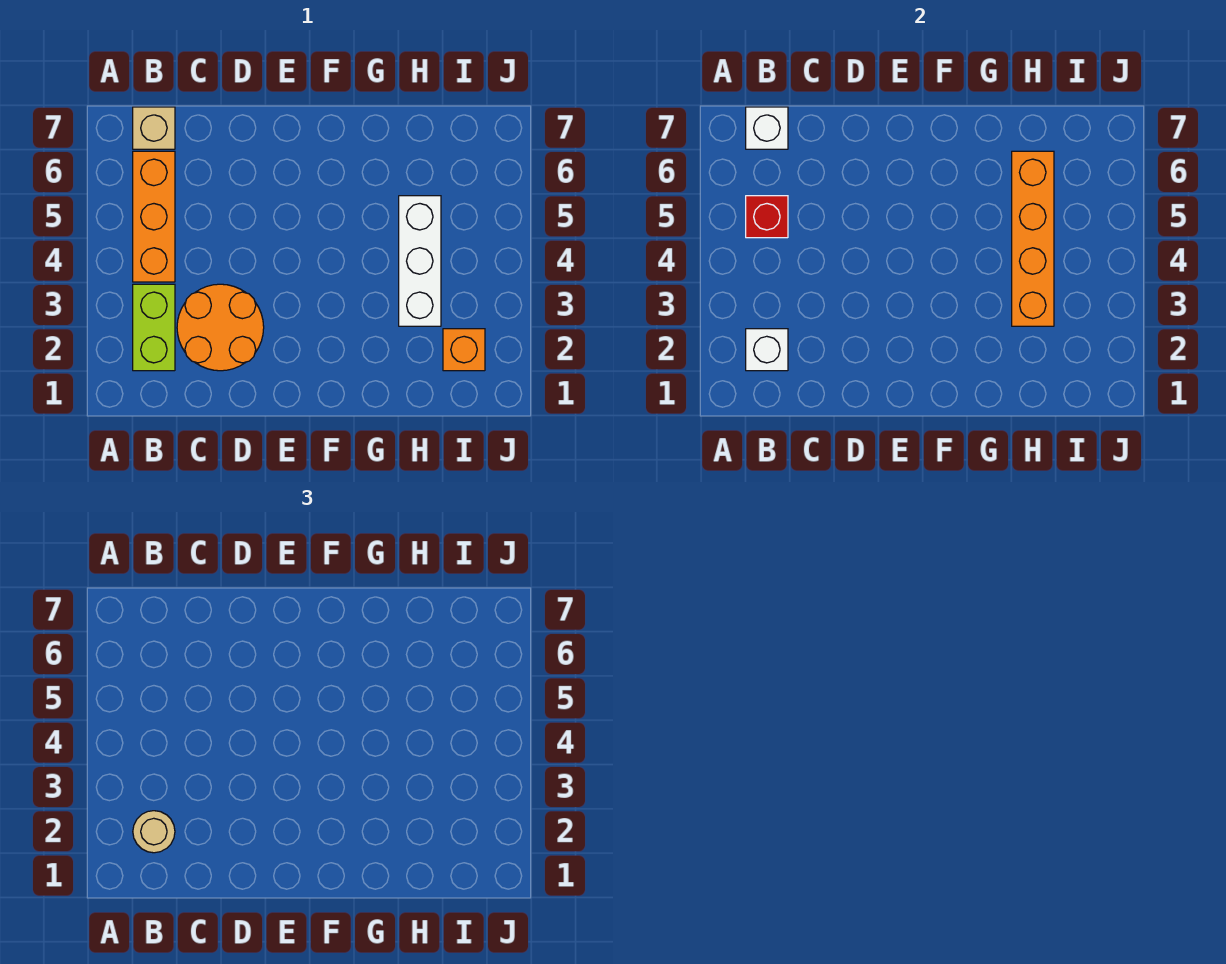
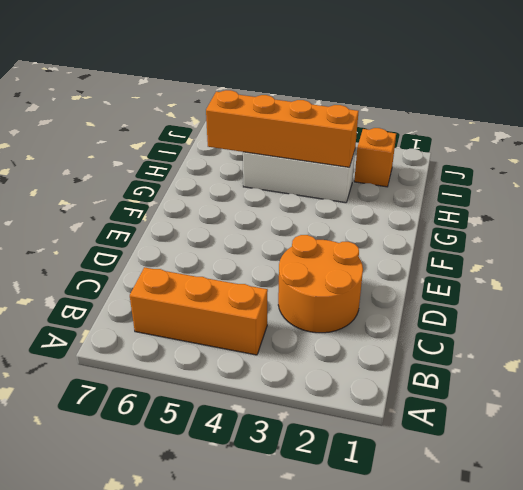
none -> lime brick B2:B3 level 1
none -> tan brick B7 level 1

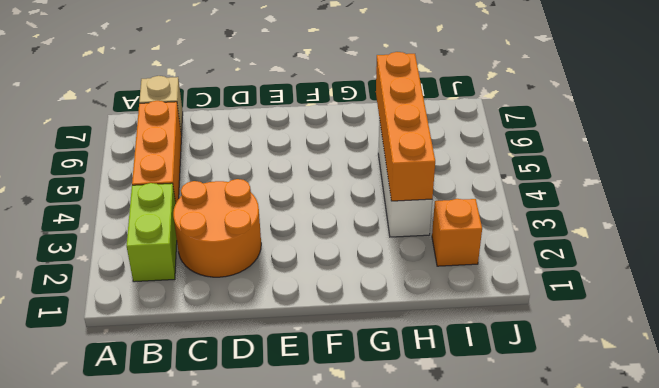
none -> white brick B2 level 2
none -> red brick B5 level 2

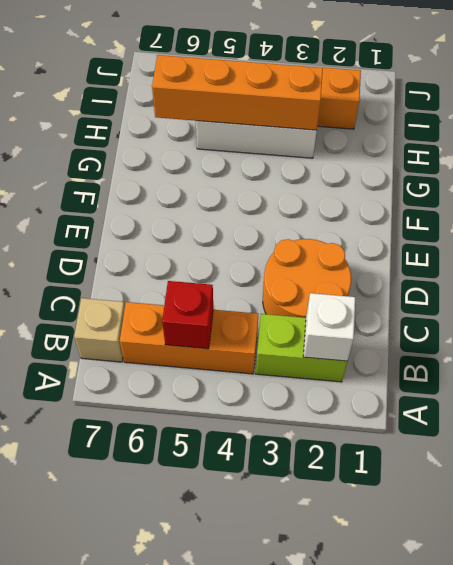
none -> white brick B7 level 2
none -> tan round brick B2 level 3

